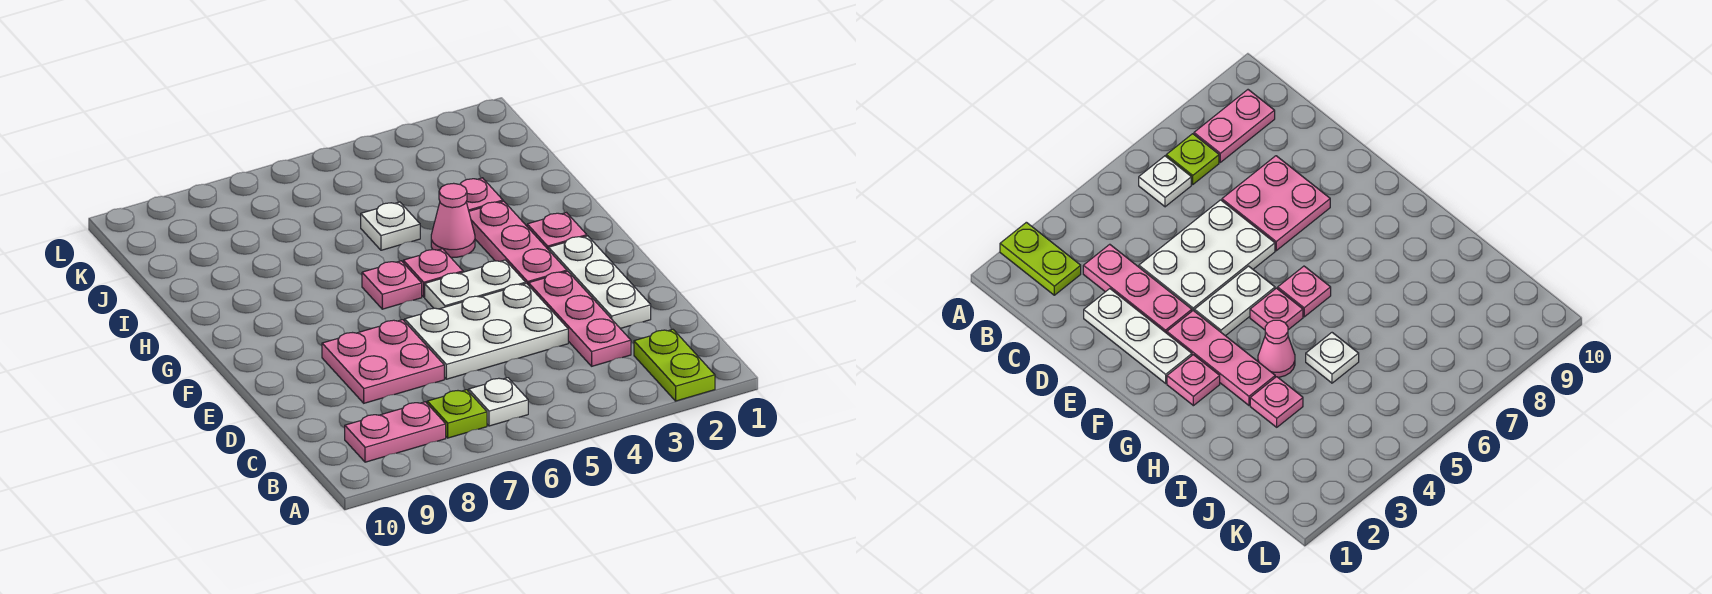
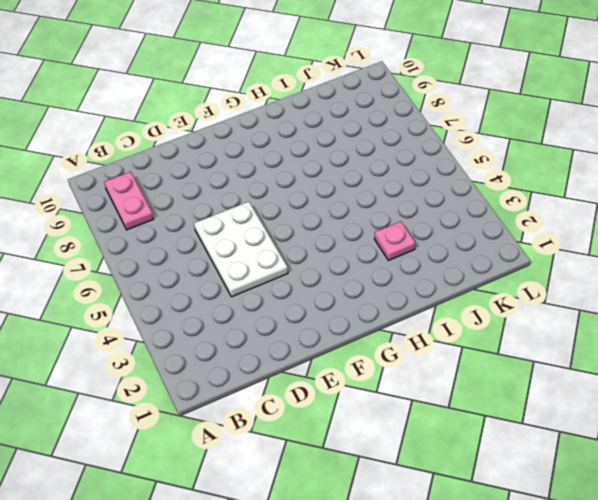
none -> lime plate A2:B2 level 1
none -> white plate B6 level 1
none -> lime plate B7 level 1

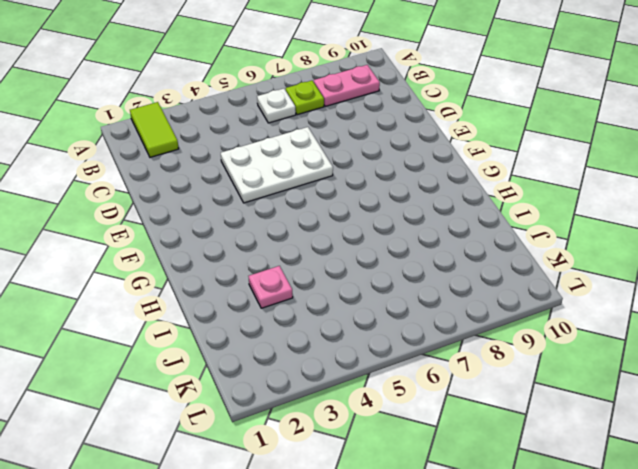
lime tile A2:B2 level 1 -> lime plate A2:B2 level 1
none -> pink plate C3:E3 level 1
none -> white plate D2:F2 level 1
none -> pink plate D7:E8 level 1

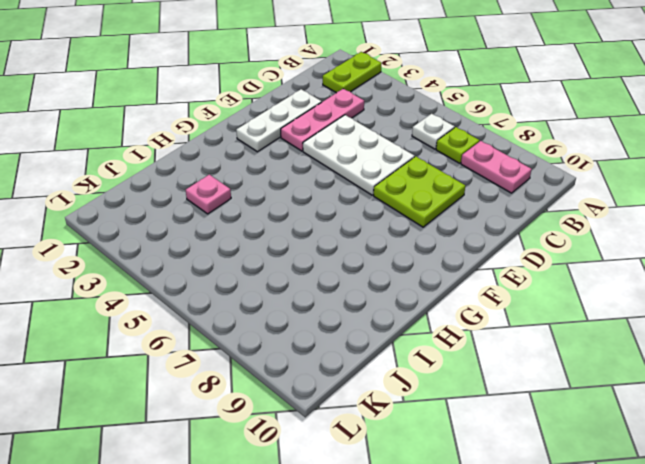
lime plate D7:E8 level 1 -> pink plate D7:E8 level 1
none -> pink plate F3:H3 level 1
none -> white plate F4:F5 level 1
none -> pink plate G2 level 1

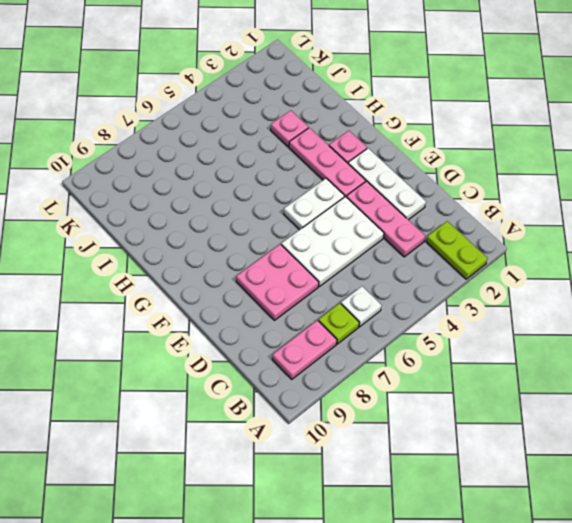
none -> pink plate G5 level 1
none -> pink plate G6 level 1
none -> pink cone H4 level 1

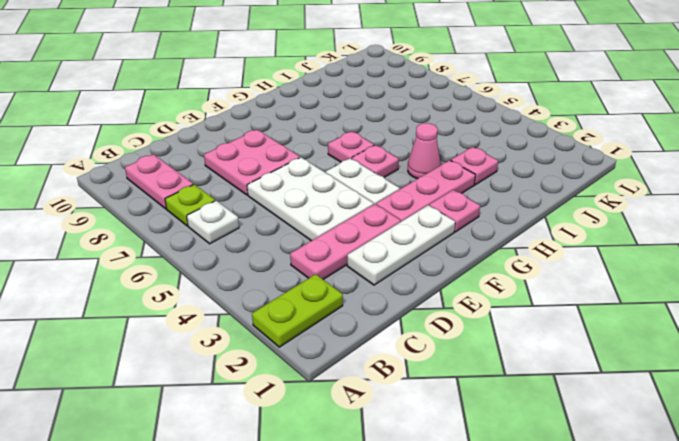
none -> white plate I5 level 1

